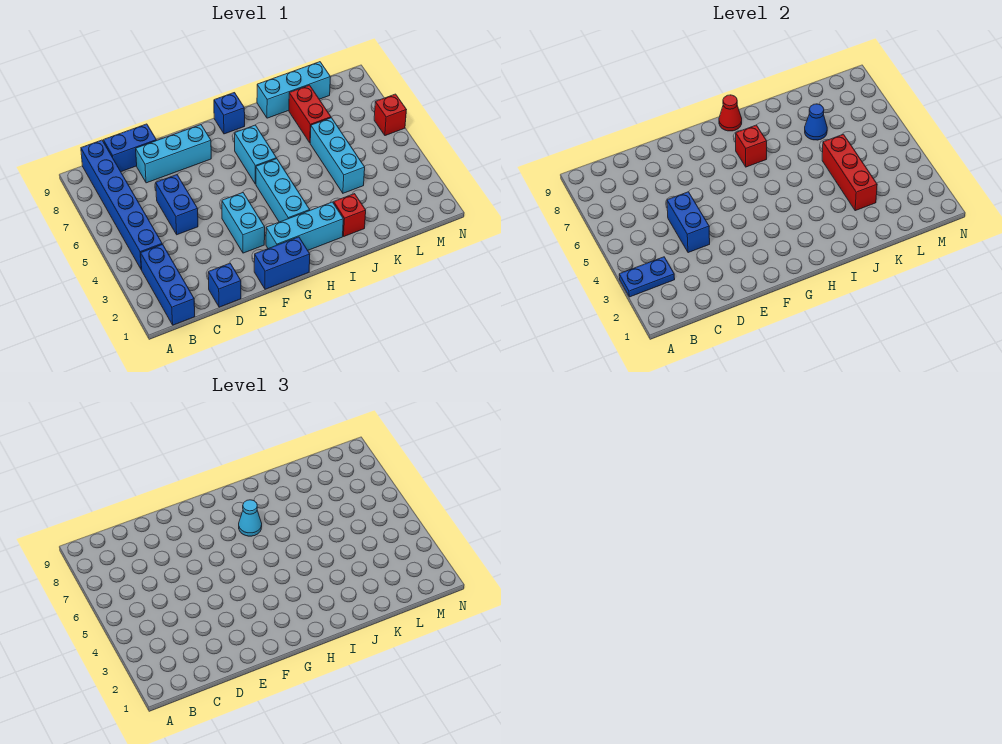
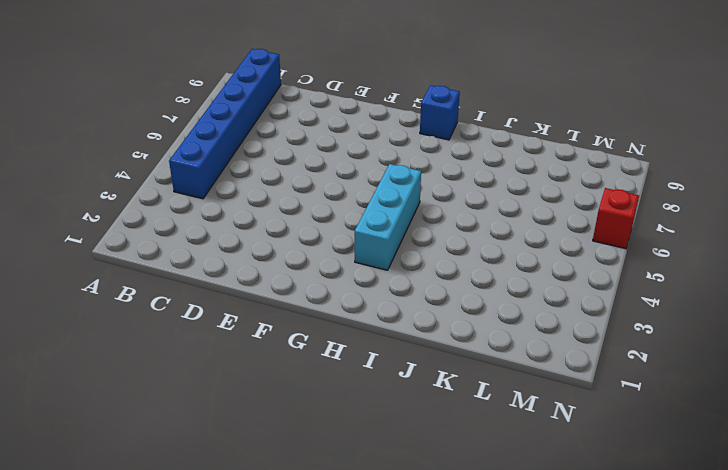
none -> blue brick B1:B3 level 1
none -> blue brick C9:D9 level 1
none -> blue brick D1 level 1

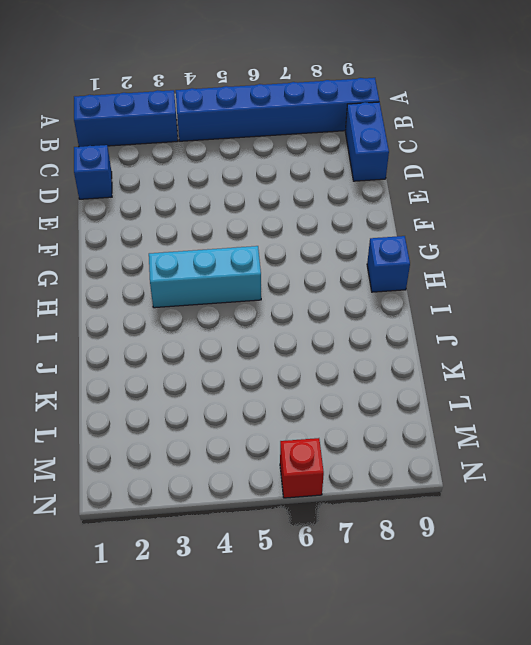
none -> blue brick D5:D6 level 1
none -> cyan brick D8:F8 level 1
none -> blue brick F1:G1 level 1

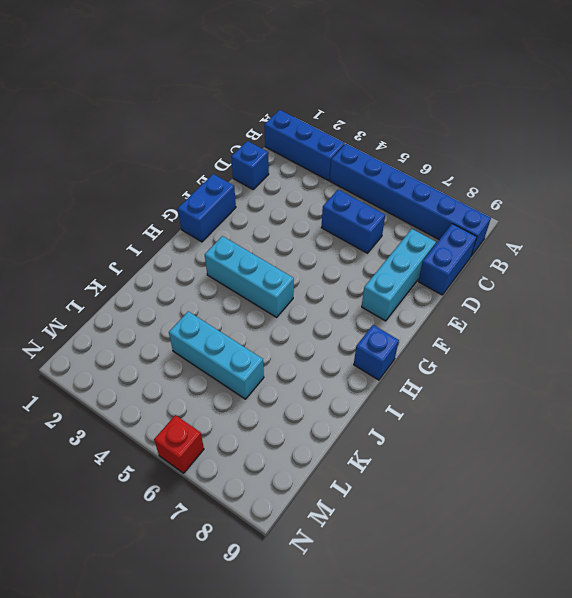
none -> cyan brick F3:F4 level 1
none -> cyan brick G2:I2 level 1
none -> cyan brick H6:H7 level 1

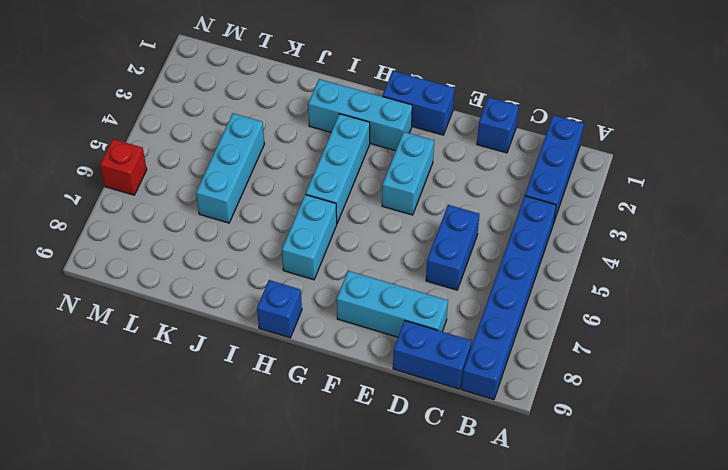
none -> red brick J2 level 1
none -> cyan brick J9:L9 level 1
none -> red brick K7:K8 level 1

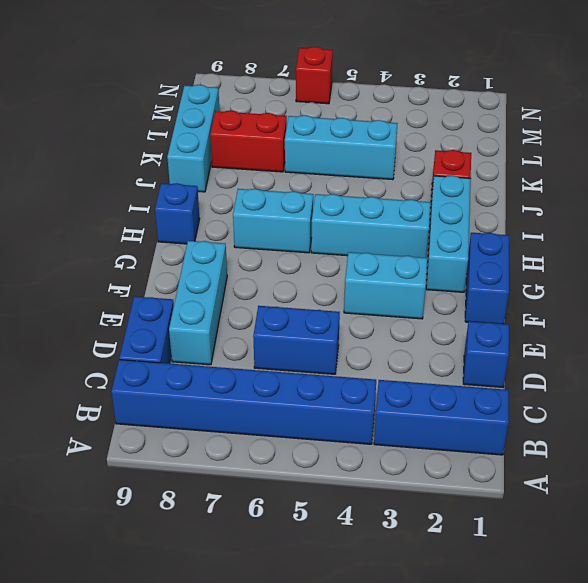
none -> blue plate A3:B3 level 2
none -> blue brick D4:D5 level 2
none -> red brick H7 level 2

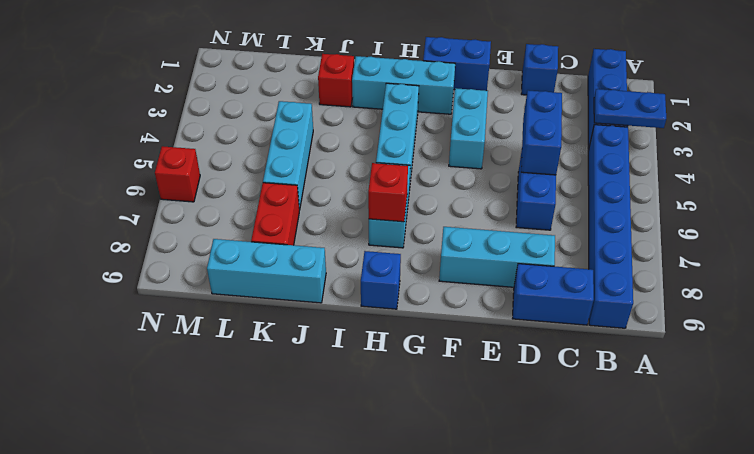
none -> red cone H9 level 2
none -> red brick K3:K5 level 2
none -> blue cone K7 level 2

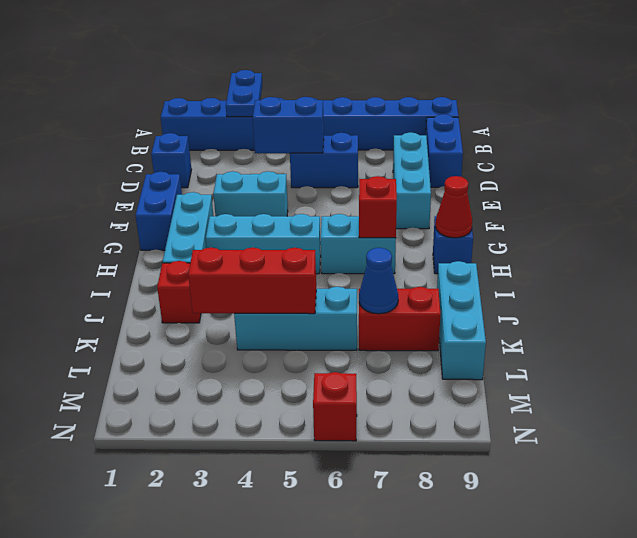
none -> cyan cone H7 level 3

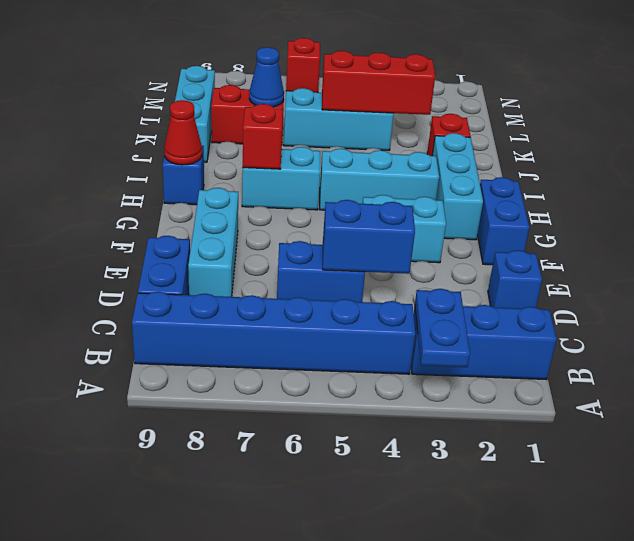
none -> cyan cone H7 level 3

